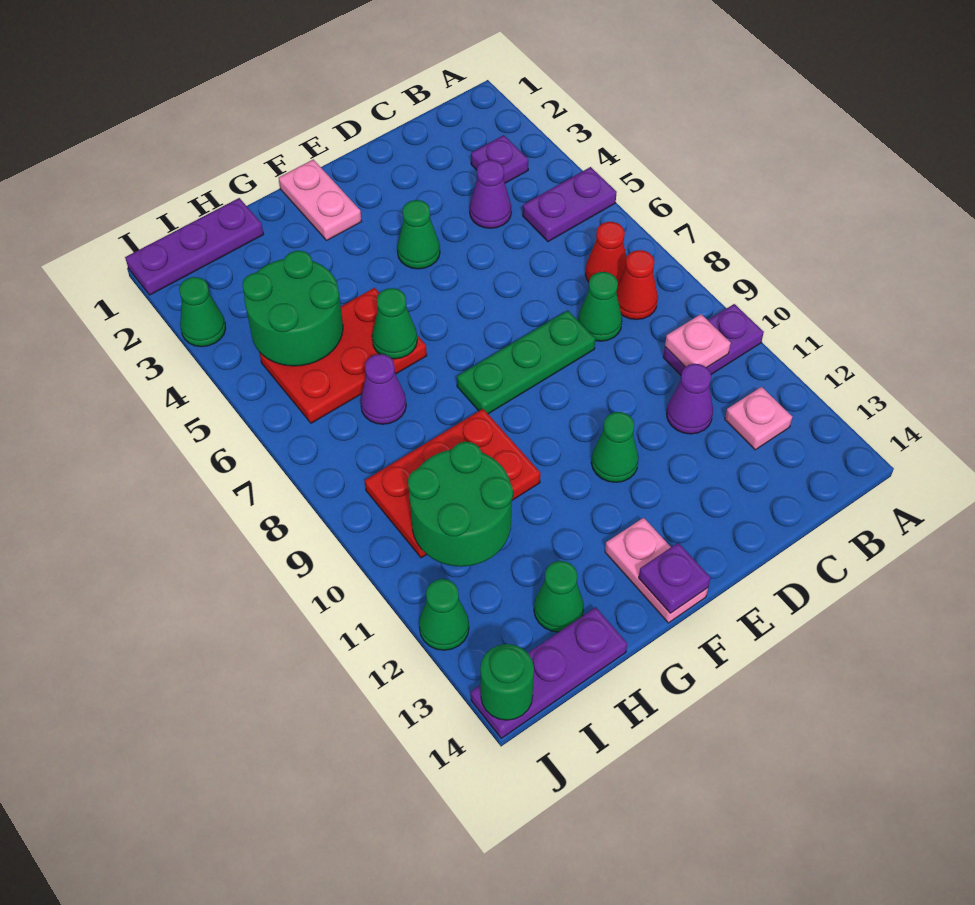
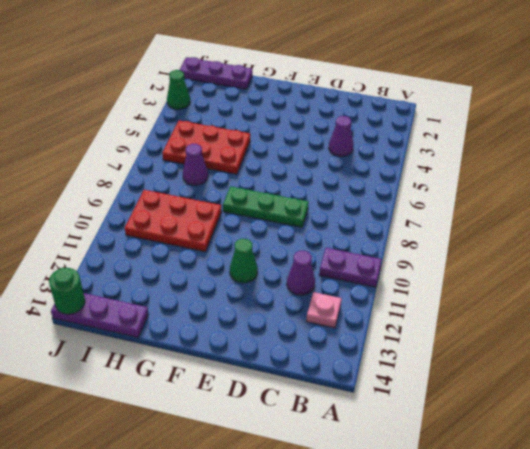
none -> purple plate A5:B5 level 1
none -> purple plate B3 level 1
none -> red cone B7 level 1

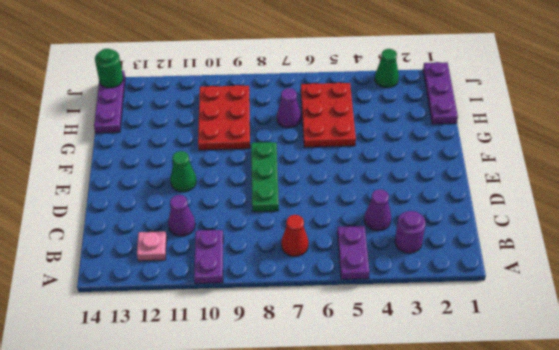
purple round brick B3 level 1 -> purple plate B3 level 1
none -> red cone B8 level 1
none -> green cone C8 level 1
none -> green cone E4 level 1

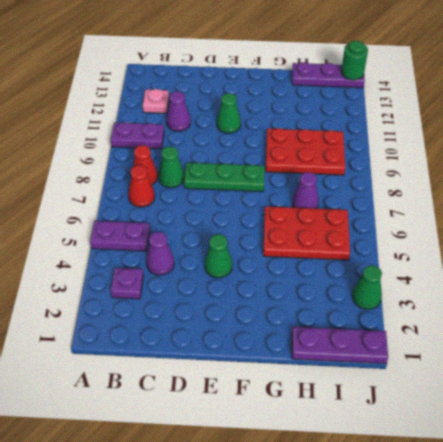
none -> pink plate F1:F2 level 1
none -> pink plate F13:F14 level 1
none -> green cone H13 level 1

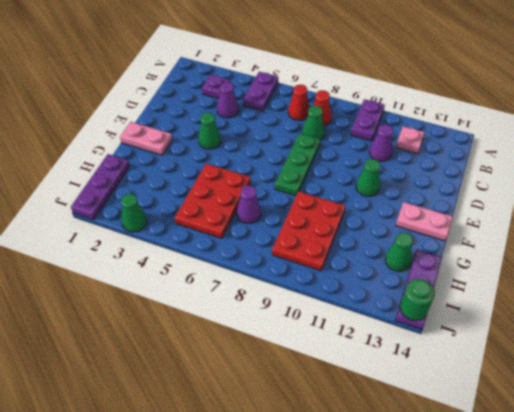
none -> green cone J12 level 1
none -> pink plate B10 level 2
none -> purple plate F14 level 2

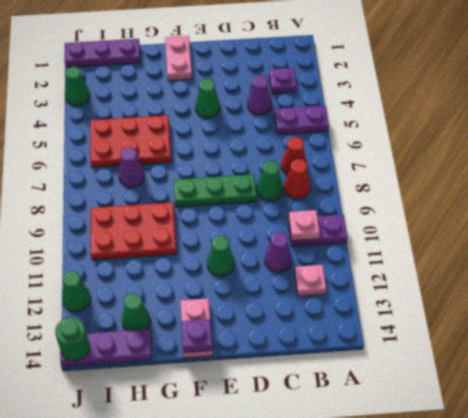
none -> green cone G6 level 2
none -> green round brick H4:I5 level 2
none -> green round brick H10:I11 level 2

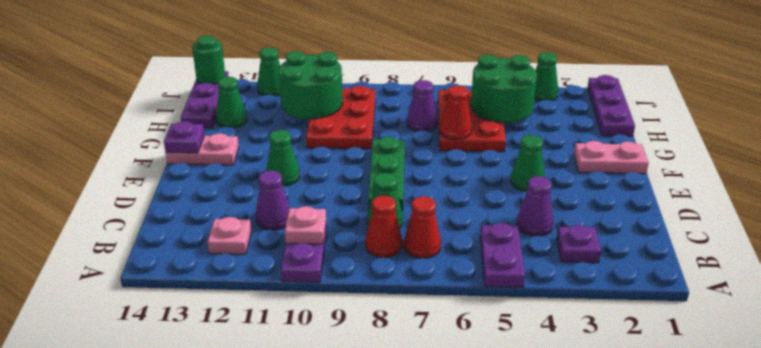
red cone G6 level 2 -> green cone G6 level 2

